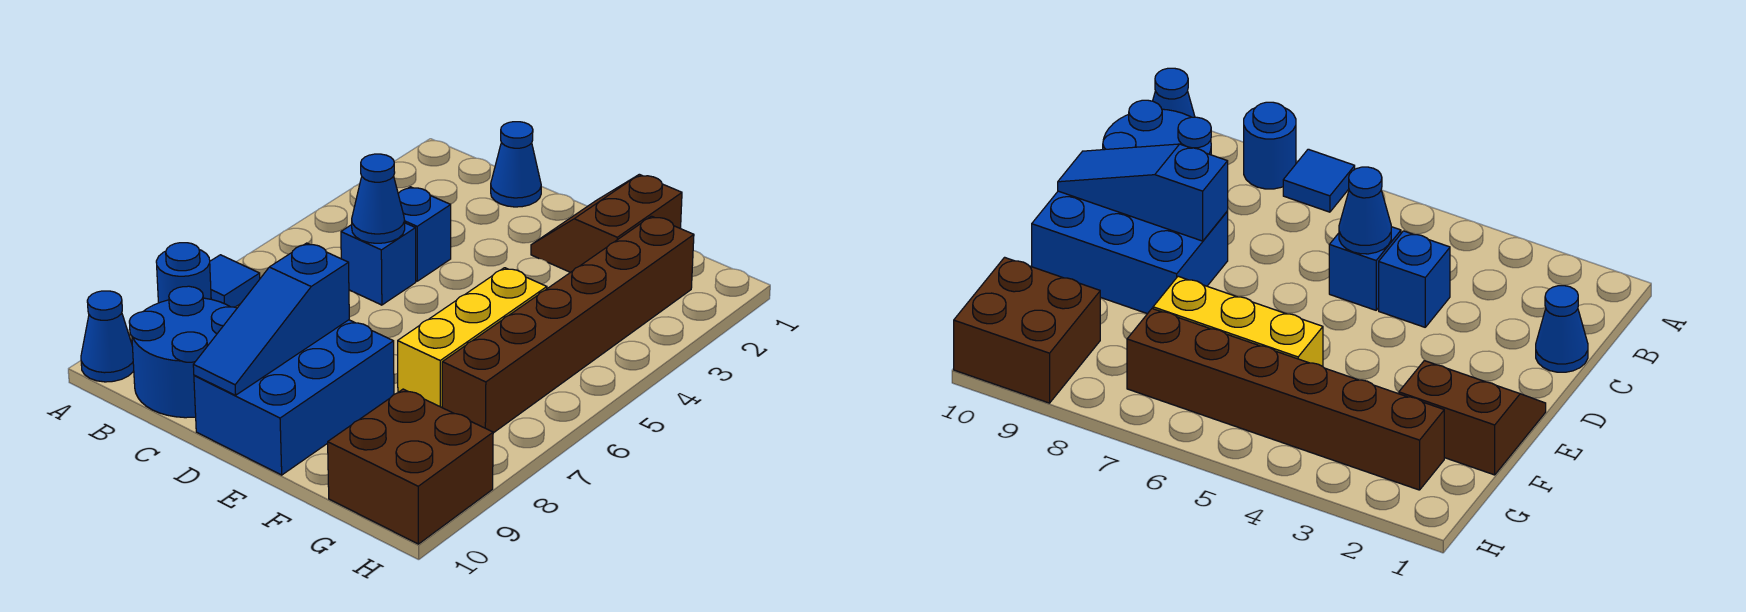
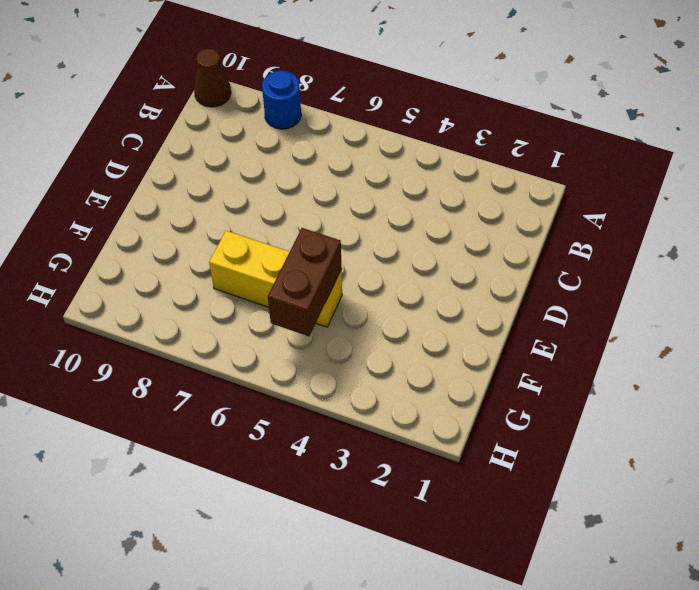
brown cone A10 level 1 -> blue cone A10 level 1
brown brick F5:G5 level 2 -> none
none -> blue tile A7 level 1
none -> blue round brick B9:C10 level 1
none -> blue cone C1 level 1

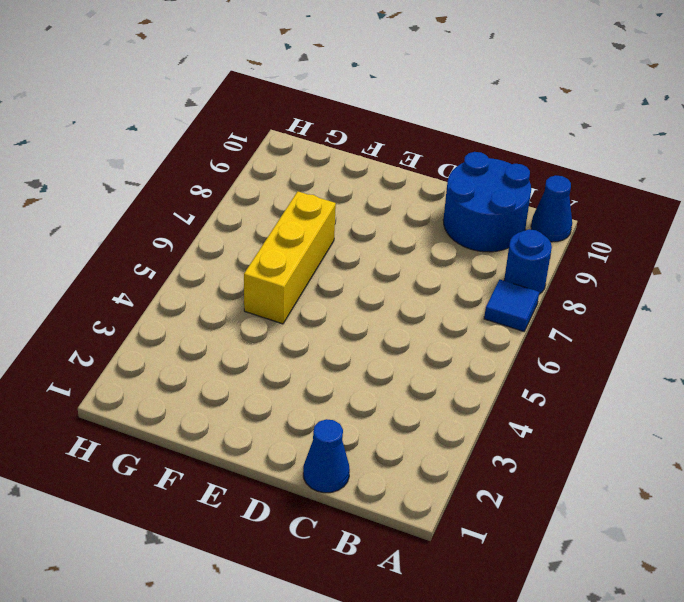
none -> blue brick C4 level 1
none -> blue brick C5 level 1
none -> blue brick D8:E10 level 1

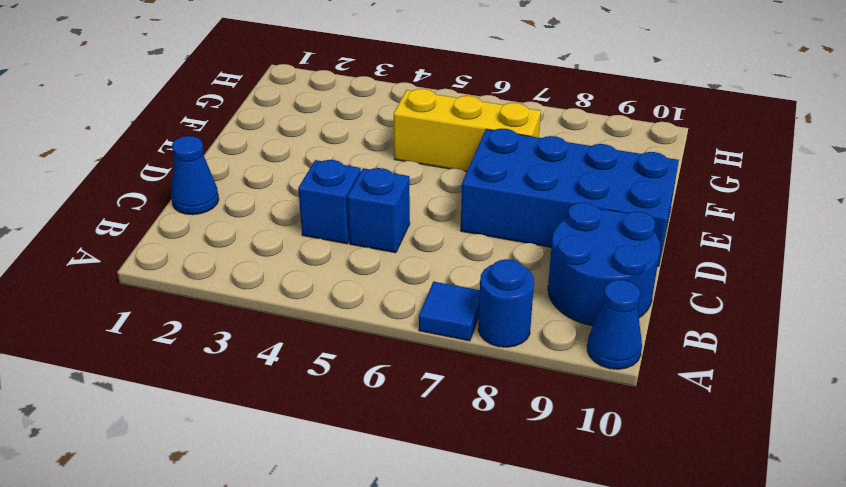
blue brick D7:E10 level 1 -> blue brick D8:E10 level 1
none -> brown slope E1:F2 level 1 top F
none -> brown brick G2:G7 level 1
none -> brown brick G9:H10 level 1

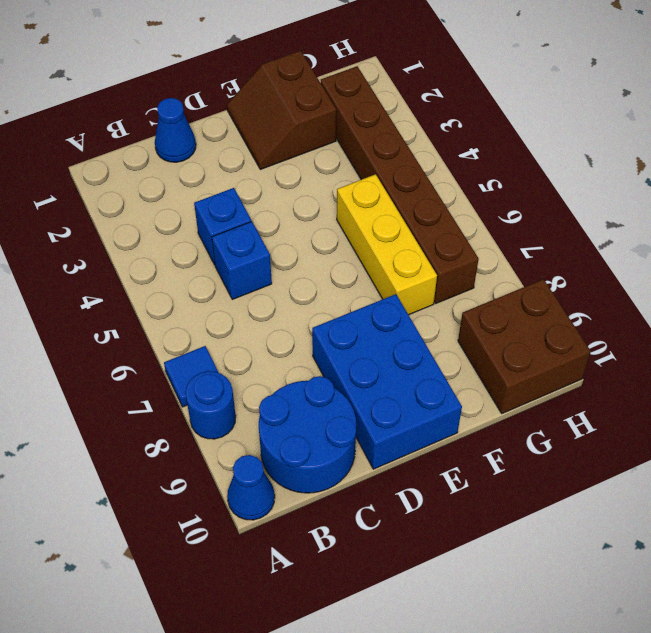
none -> blue cone C5 level 2
none -> blue slope D8:D10 level 2 top 8

